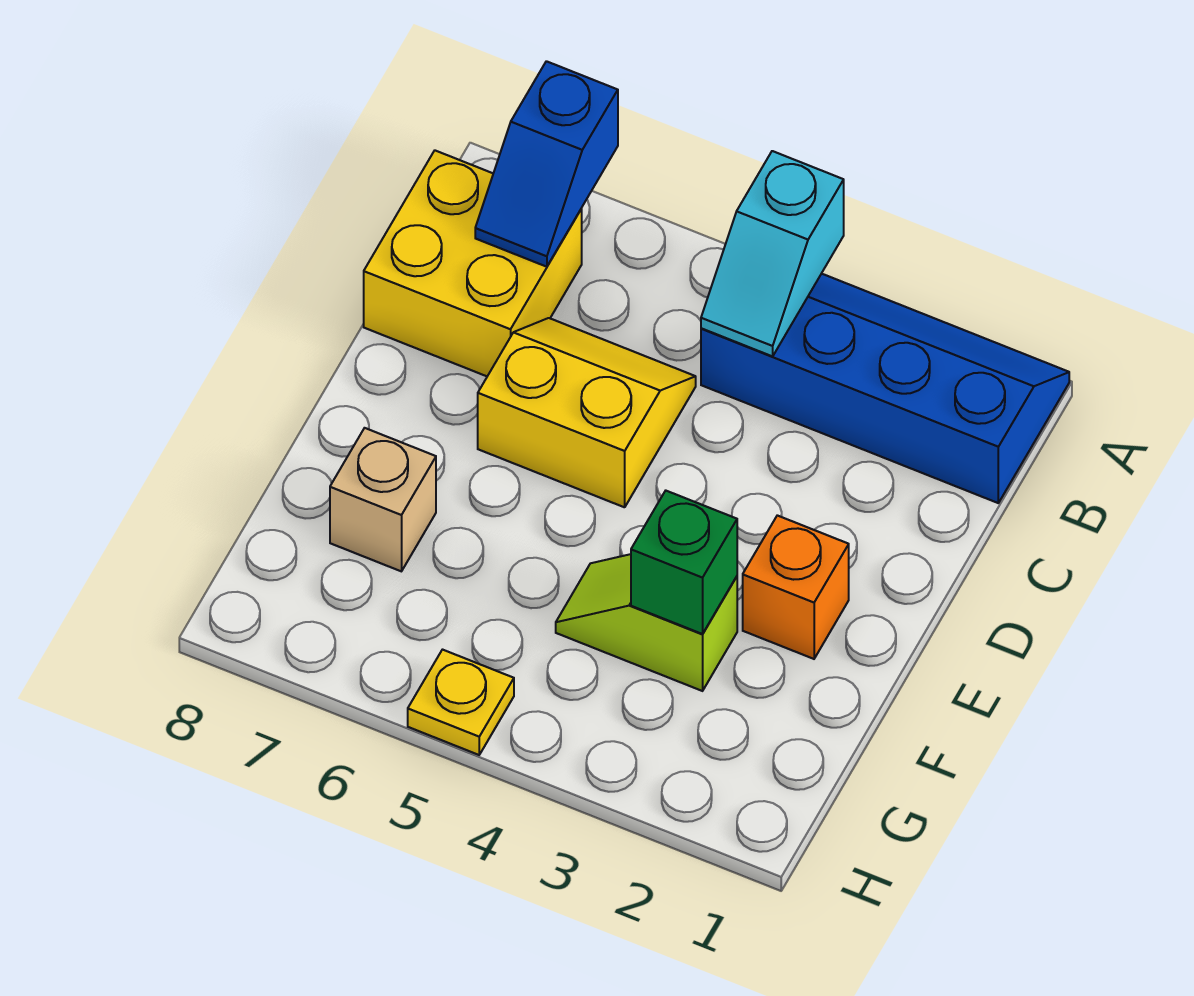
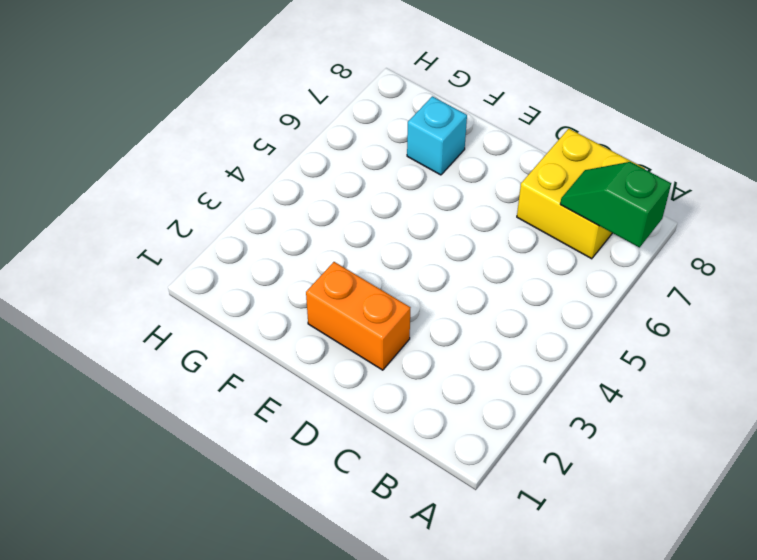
green slope A7:B7 level 2 top A -> blue slope A7:B7 level 2 top A
orange brick D2:E2 level 1 -> orange brick E2 level 1
cyan brick F7 level 1 -> tan brick F7 level 1
none -> blue slope A1:B4 level 1 top B
none -> yellow slope C5:D6 level 1 top D

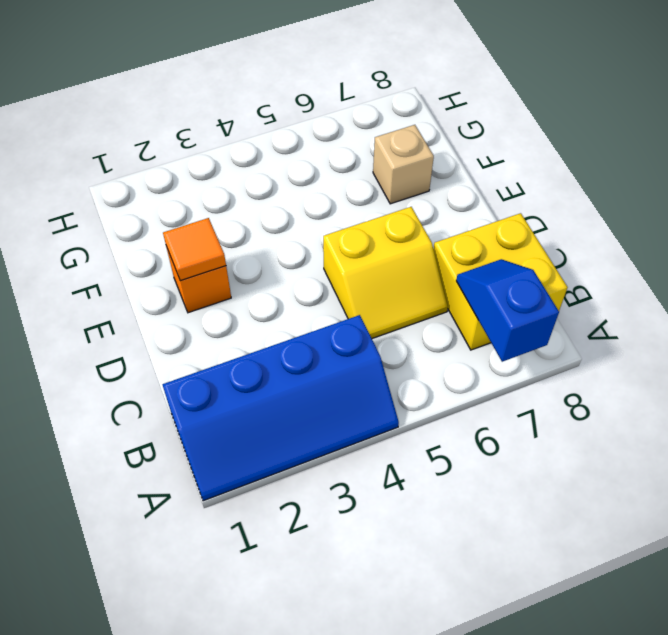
orange tile E2 level 2 -> none
none -> lime slope F3:F4 level 1 top 3
none -> yellow plate H5 level 1

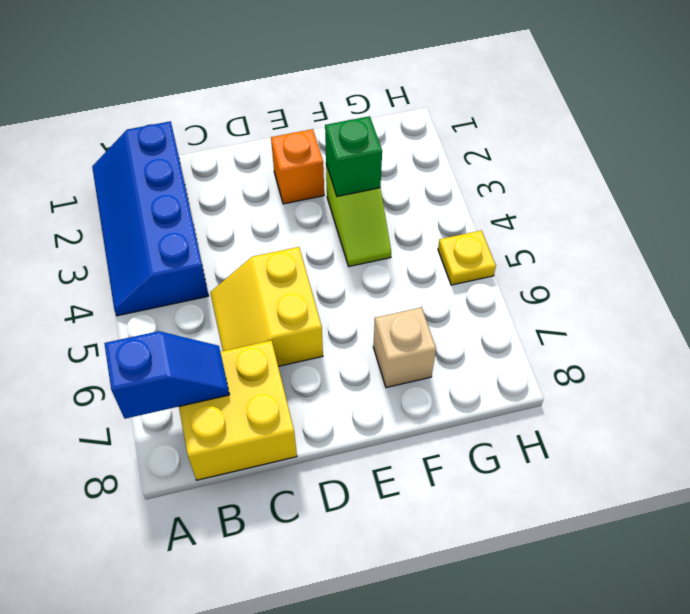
none -> cyan slope A4:B4 level 2 top A

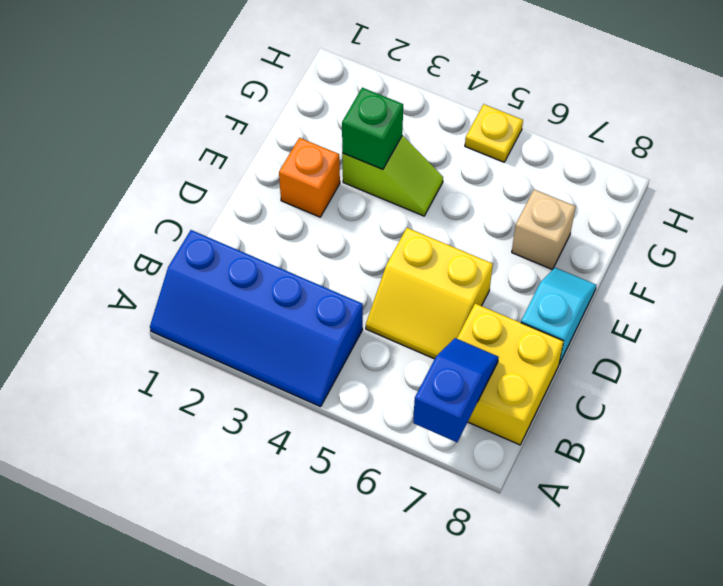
cyan slope D8:E8 level 1 top D -> cyan slope A4:B4 level 2 top A

